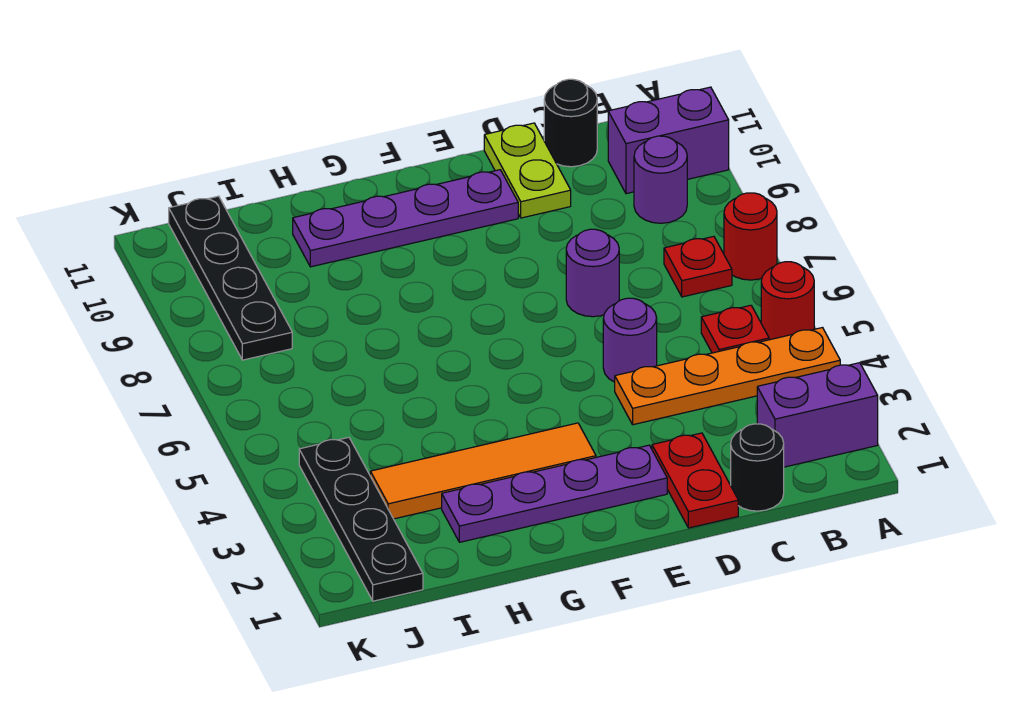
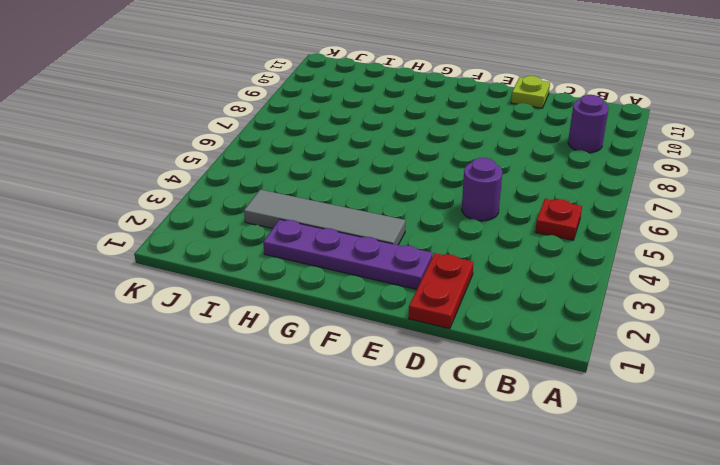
lime plate D11 level 1 -> lime plate D10:D11 level 1
grey tile F3:I3 level 1 -> orange tile F3:I3 level 1
none -> purple brick A2:B2 level 1
none -> orange plate A4:D4 level 1
none -> red round brick A5 level 1

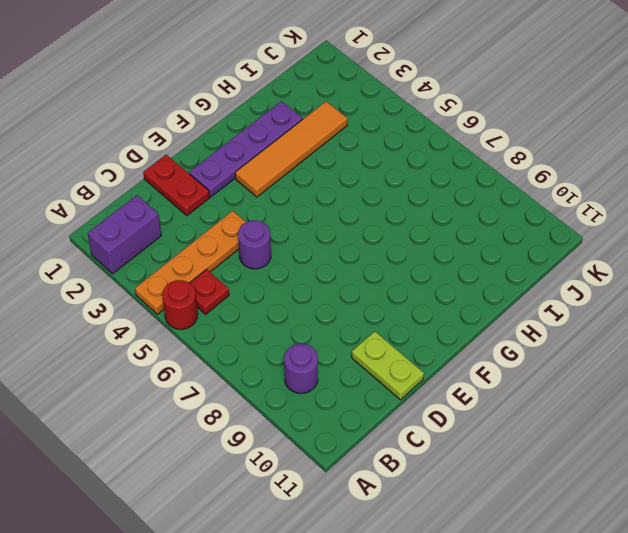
none -> red round brick A7 level 1
none -> purple brick A10:B10 level 1
none -> red plate B7 level 1

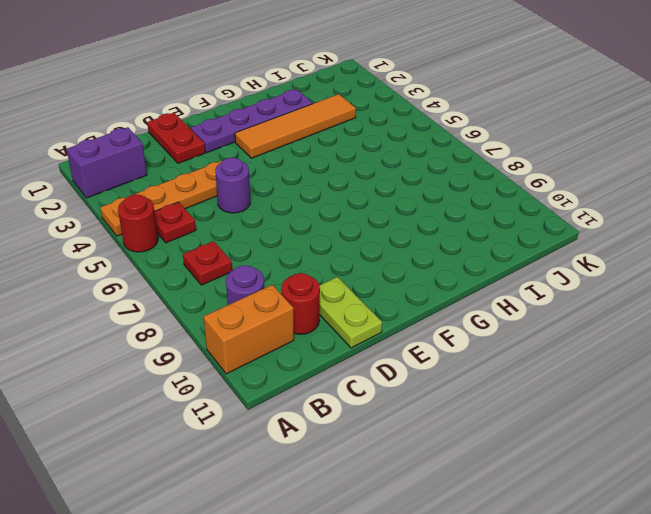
orange brick A10:B10 level 1 -> purple brick A10:B10 level 1
red round brick C10 level 1 -> red round brick A7 level 1
none -> black round brick C1 level 1
none -> black round brick C11 level 1
none -> purple round brick D7 level 1

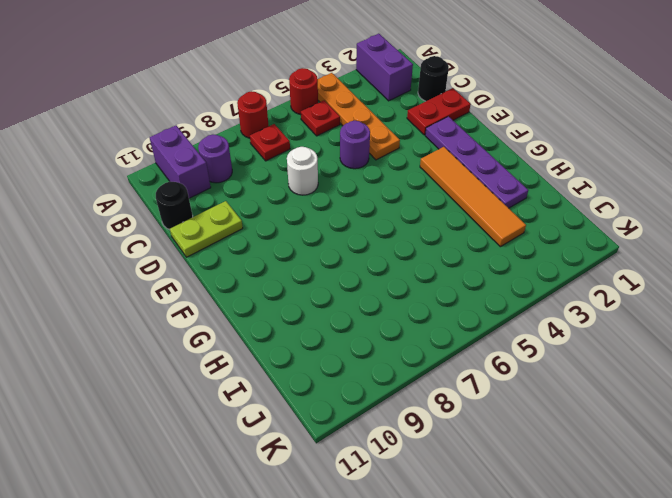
white round brick D7 level 1 -> purple round brick D7 level 1
none -> purple plate E10:H10 level 1
none -> black plate J1:J4 level 1
none -> black plate J8:J11 level 1

